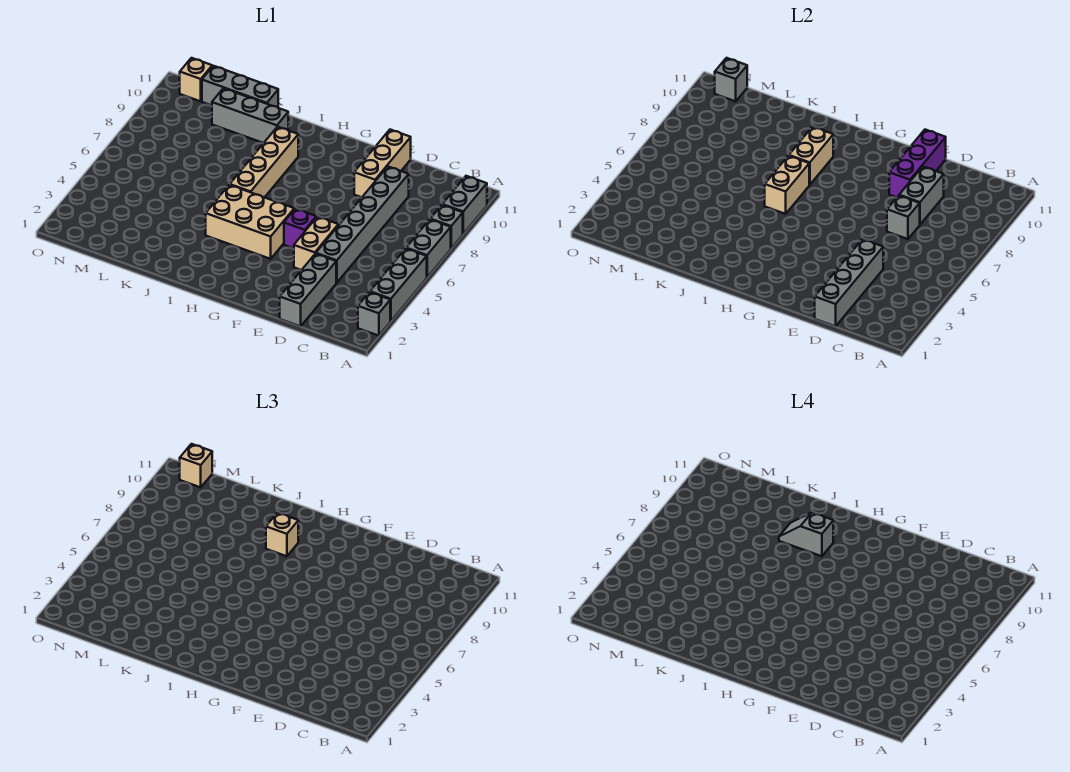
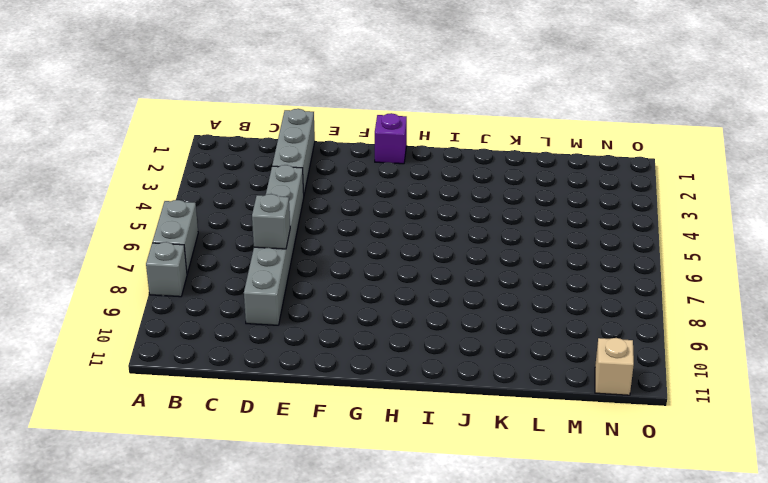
purple brick G1 level 1 -> purple brick F5 level 1
none -> grey brick A2 level 1
none -> grey brick A3:A5 level 1
none -> grey brick A9:A10 level 1

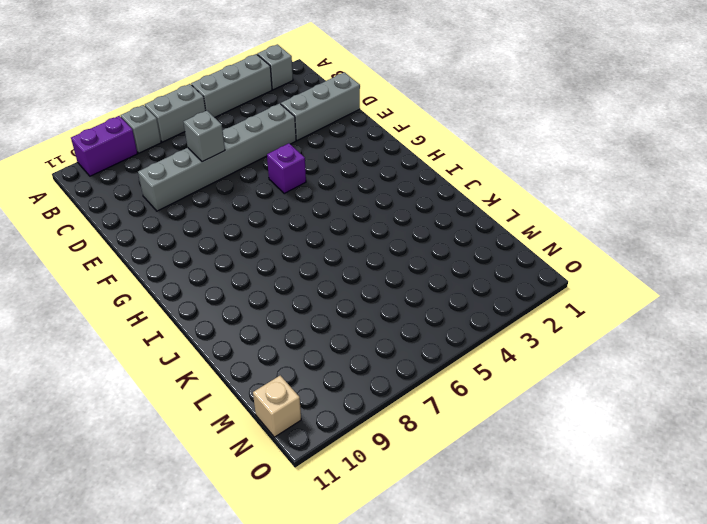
purple brick A9:A10 level 1 -> grey brick A9:A10 level 1
none -> tan brick E4:E5 level 1
none -> tan brick E9:E11 level 1
none -> tan brick G4:I5 level 1

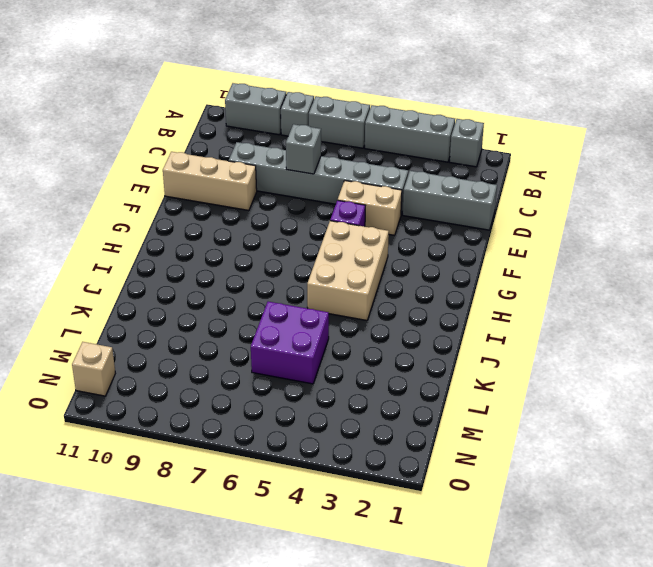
purple brick K5:L6 level 1 -> none
none -> tan brick I6:I9 level 1
none -> grey brick J10:L10 level 1
none -> grey brick K11:M11 level 1

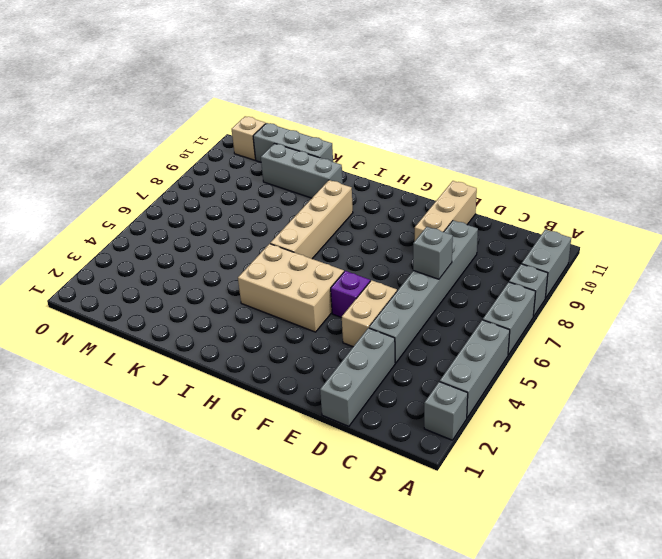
none -> grey brick D1:D4 level 2
none -> grey brick D8:D9 level 2
none -> purple brick E9:E11 level 2

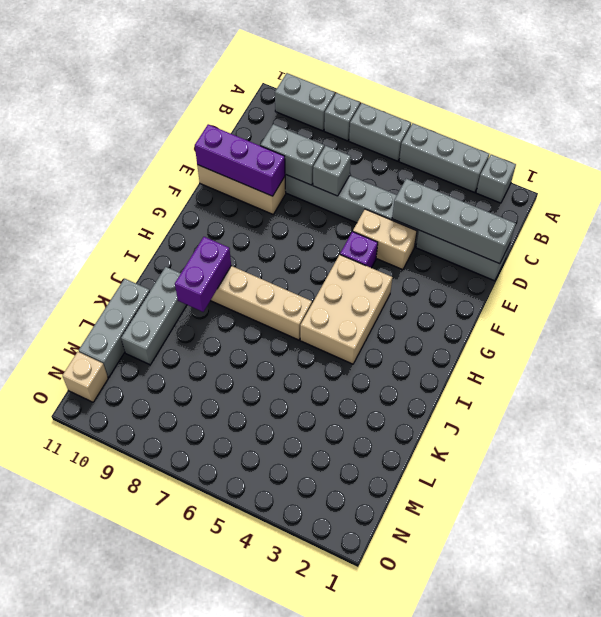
purple brick I9:J9 level 2 -> tan brick I8:I9 level 2
none -> tan brick I6:I7 level 2
none -> grey brick N11 level 2
none -> tan brick I9 level 3

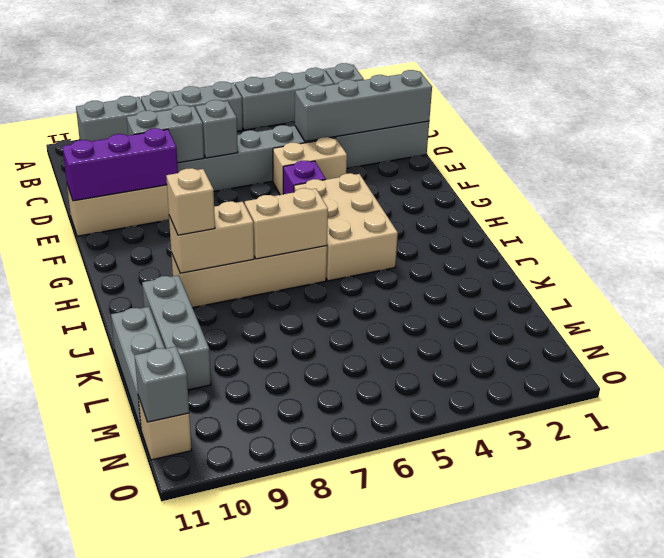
none -> tan brick N11 level 3
none -> grey slope I9:J9 level 4 top I

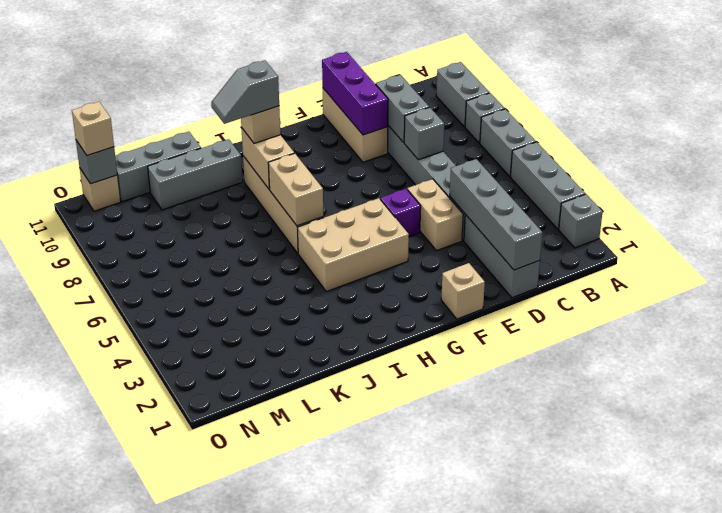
tan brick F1 level 1 -> none

